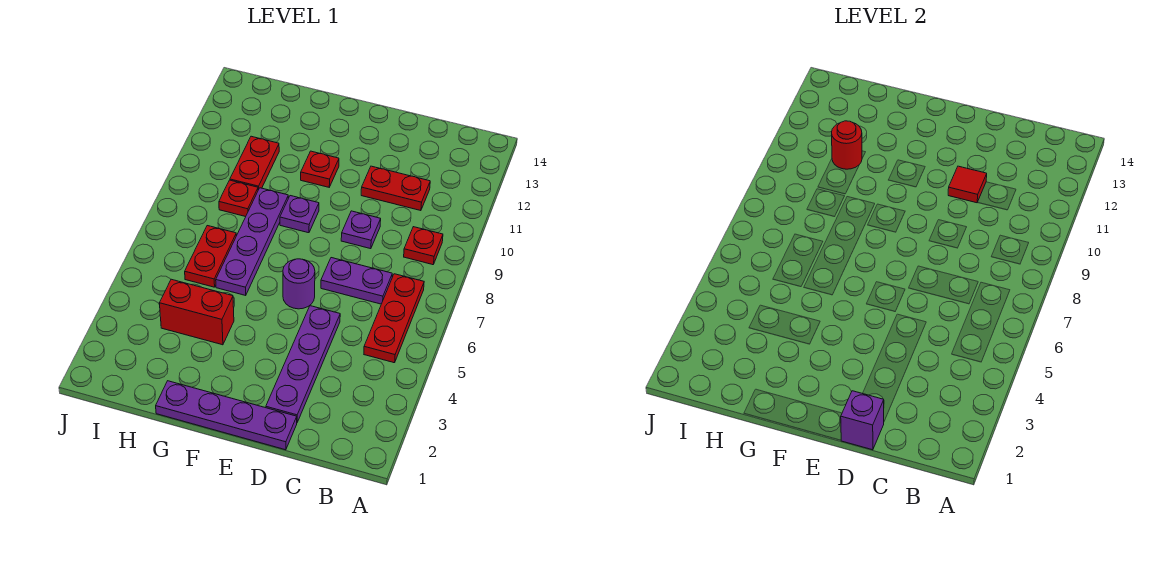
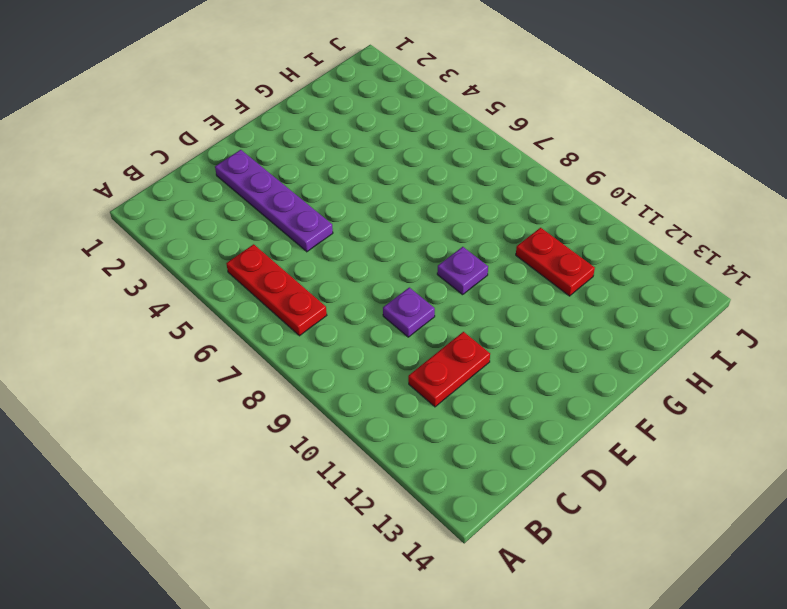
none -> red plate B9 level 1
none -> purple plate C7:D7 level 1
none -> purple plate D1:G1 level 1

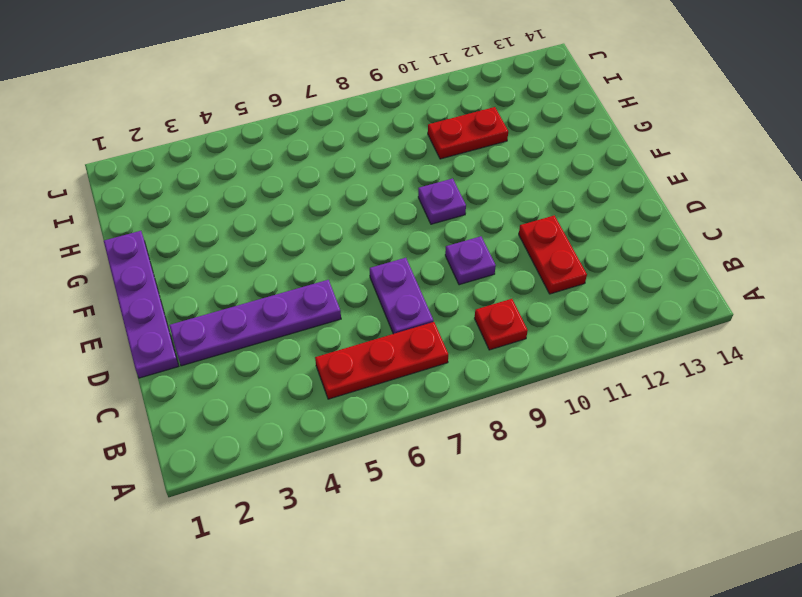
none -> purple round brick E6 level 1
none -> red plate F11 level 1
none -> red brick G4:H4 level 1

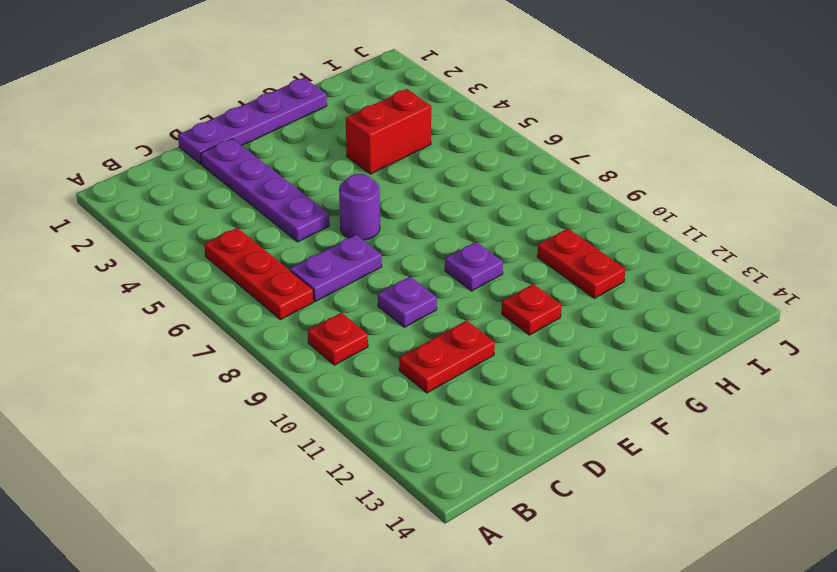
none -> purple plate G6:G9 level 1
none -> red plate H6:H7 level 1
none -> red plate H9 level 1

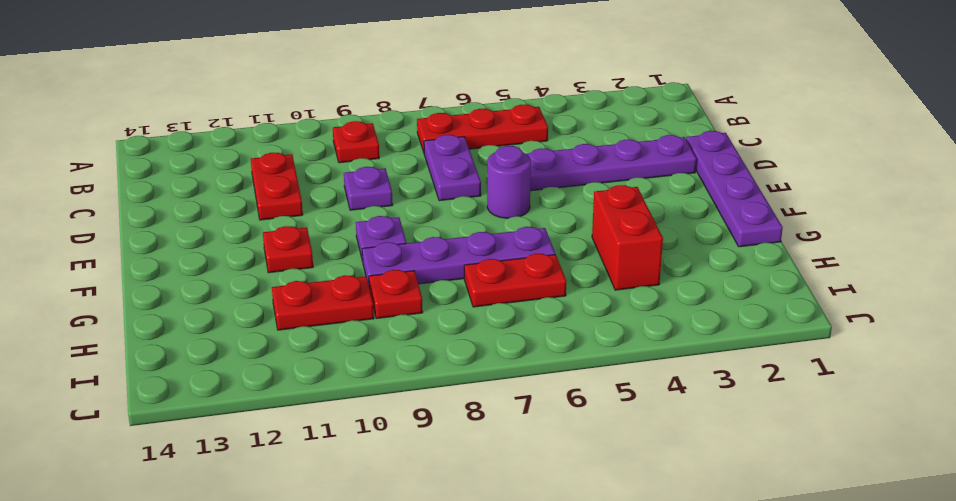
none -> purple brick D1 level 2
none -> red tile D11 level 2
none -> red round brick H11 level 2

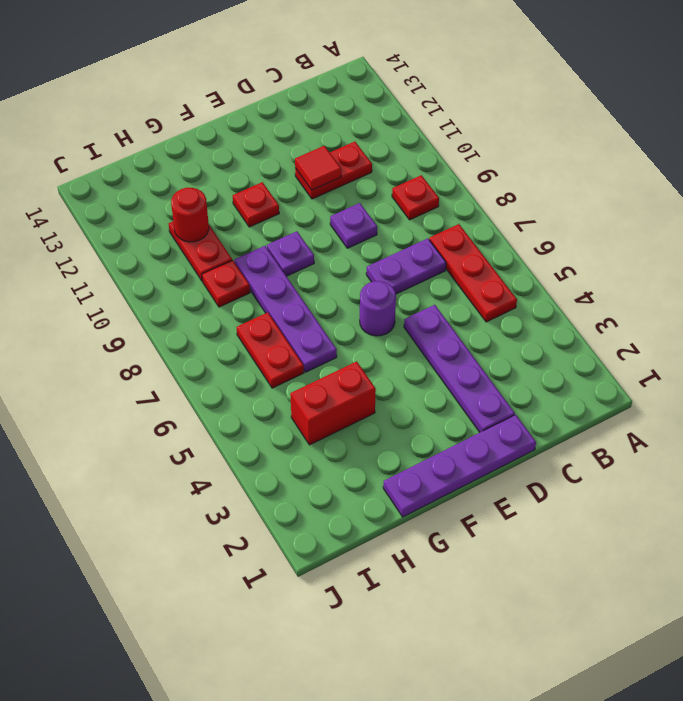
none -> purple brick D1 level 2

